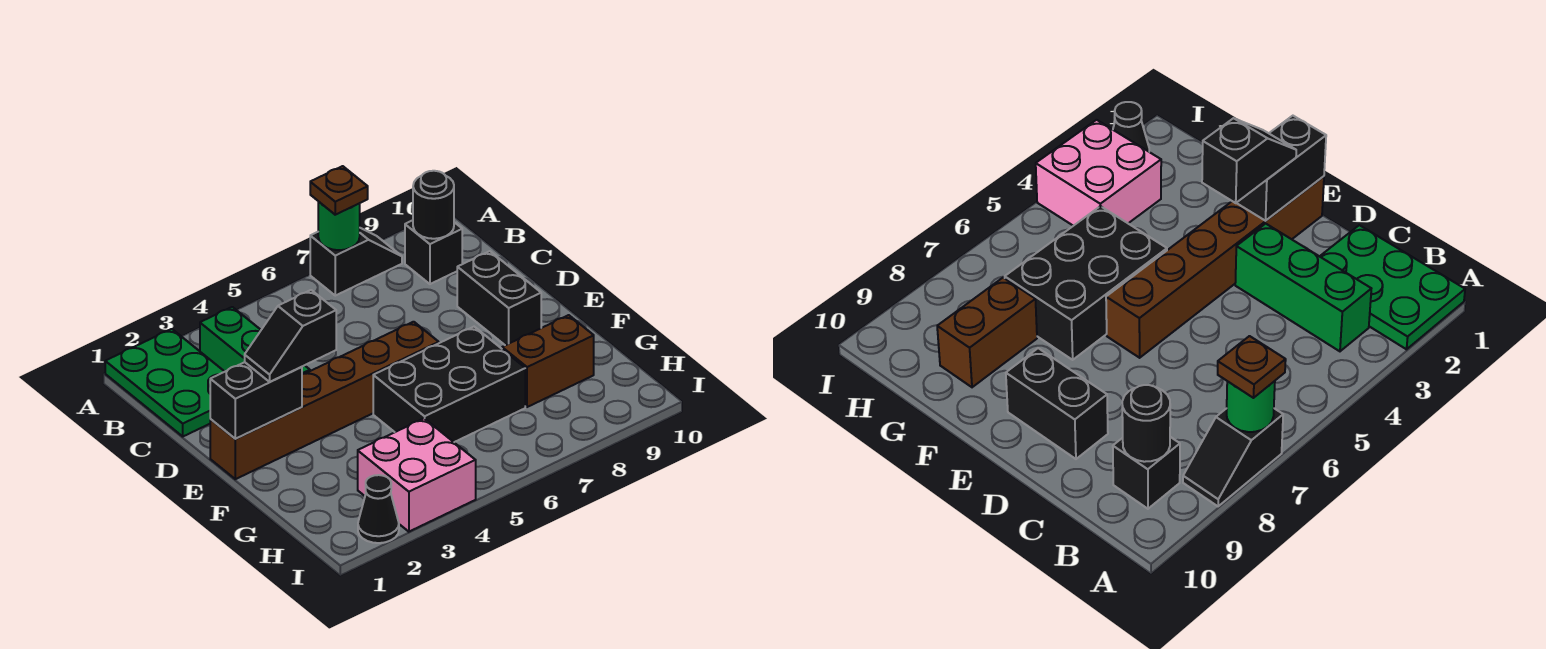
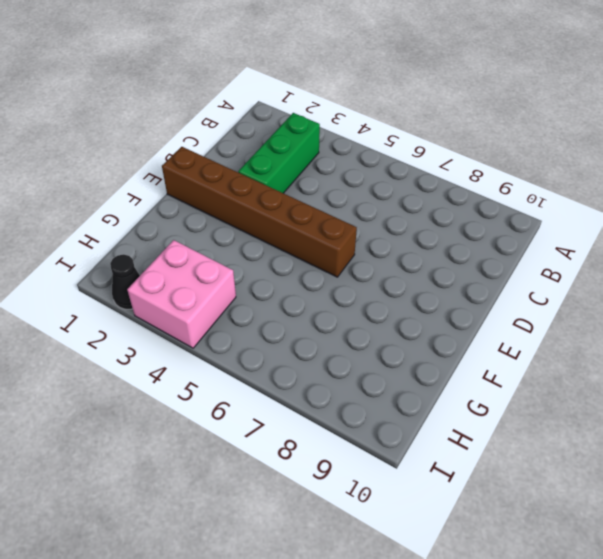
none -> green plate A1:C2 level 1
none -> black slope A7:A8 level 1 top 7
none -> black brick B9 level 1

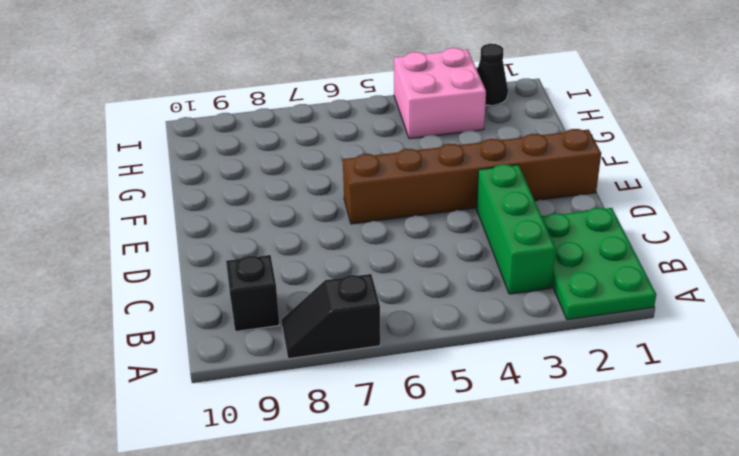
none -> black brick D9:E9 level 1
none -> black brick F5:G7 level 1
none -> brown brick G8:G9 level 1

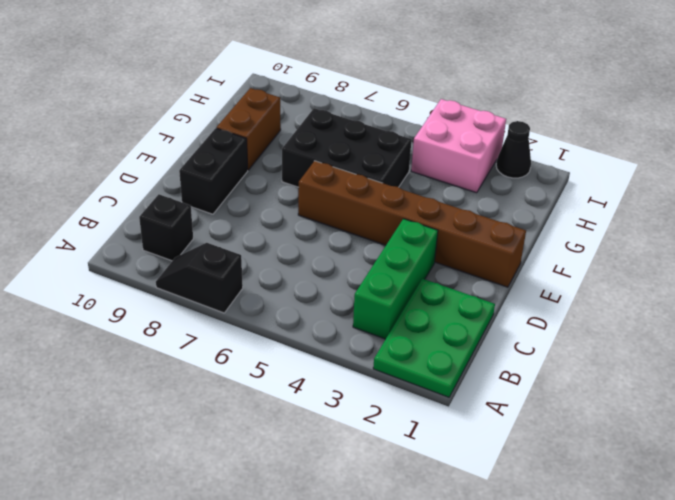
brown brick F9:G9 level 1 -> brown brick G8:G9 level 1
none -> green round brick A7 level 2
none -> black round brick B9 level 2
none -> black brick E1:E2 level 2

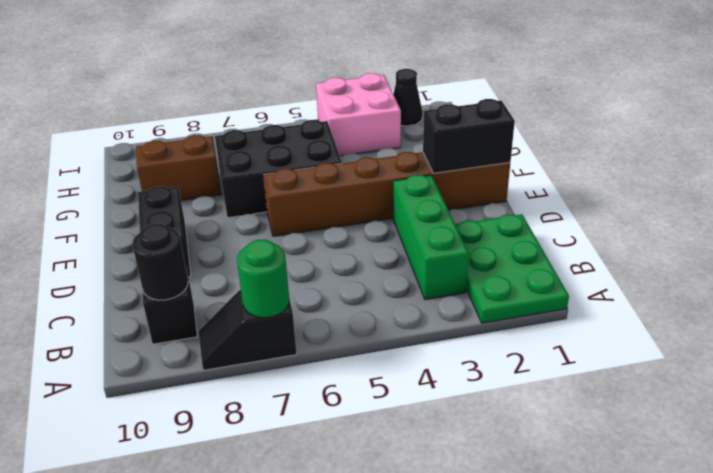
none -> brown plate A7 level 3
none -> black slope E2:E3 level 3 top 3

